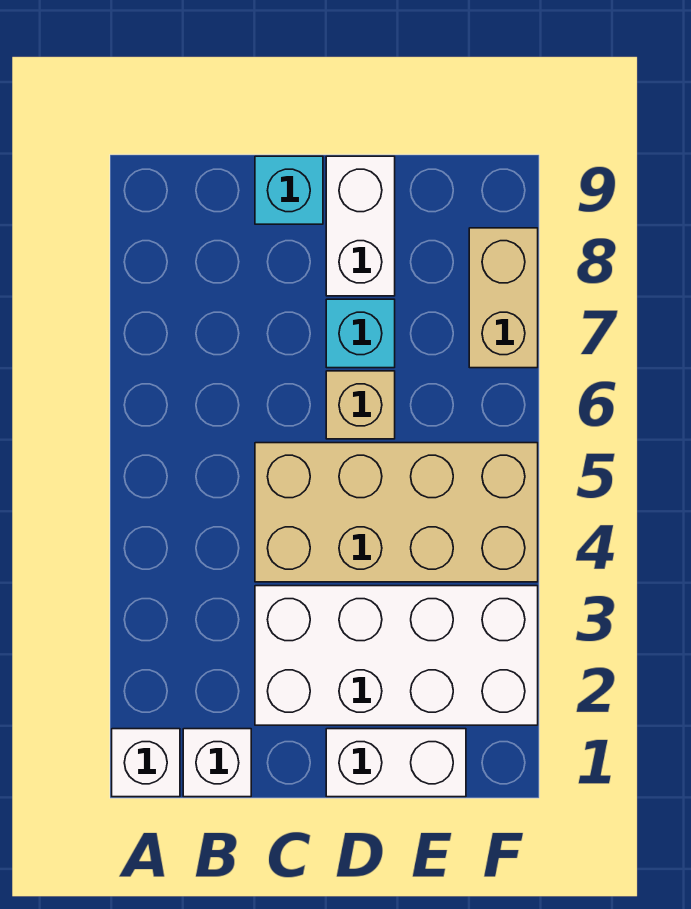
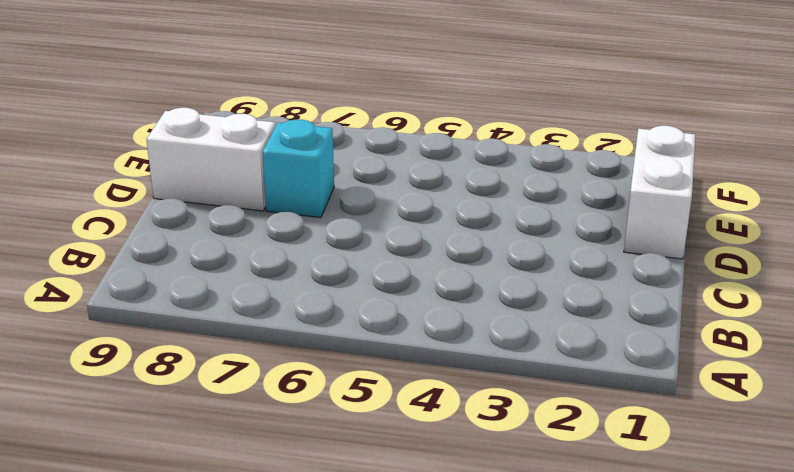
none -> white brick A1 level 1
none -> white brick B1 level 1

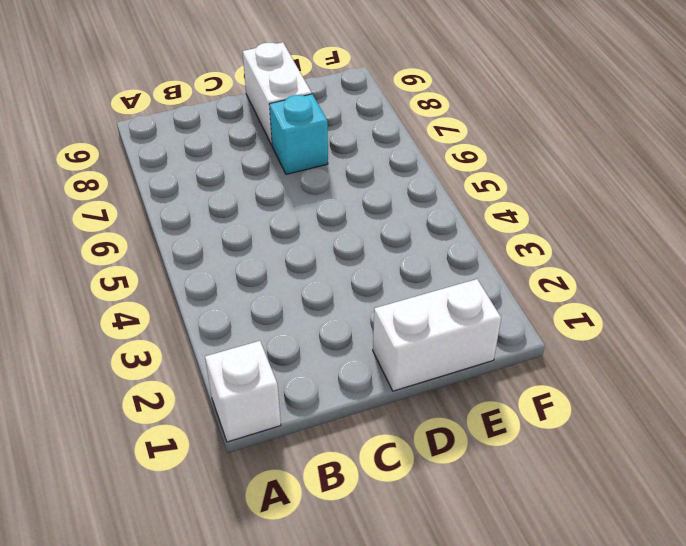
none -> white brick B1 level 1
none -> white brick C2:F3 level 1

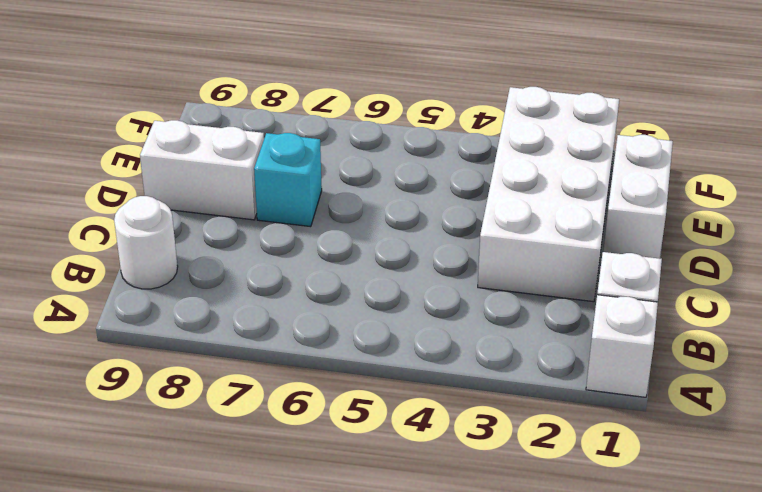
white round brick B9 level 1 -> none
none -> tan brick C4:F5 level 1
none -> cyan brick C9 level 1

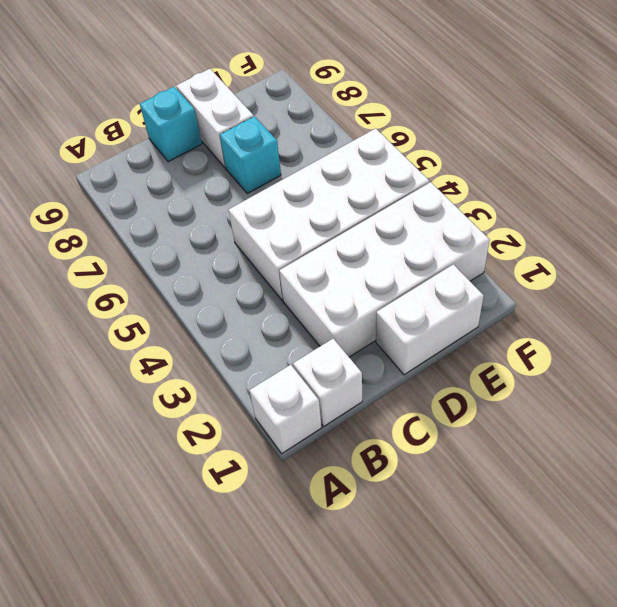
white brick C4:F5 level 1 -> tan brick C4:F5 level 1
none -> tan brick D6 level 1
none -> tan brick F7:F8 level 1

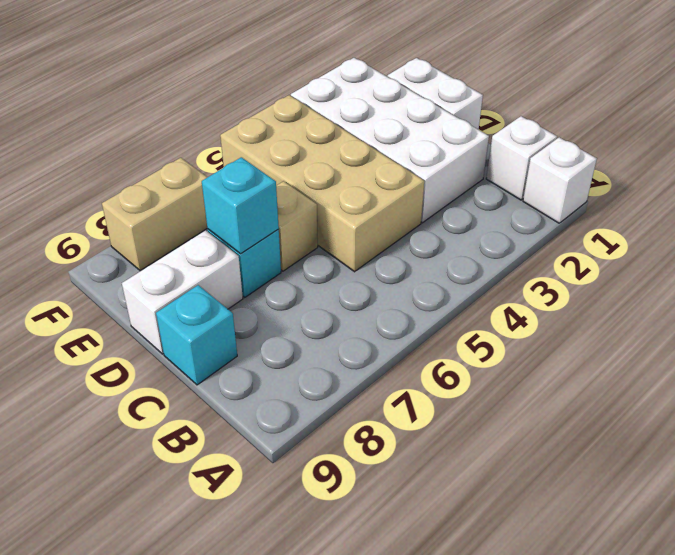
cyan brick D7 level 2 -> none

